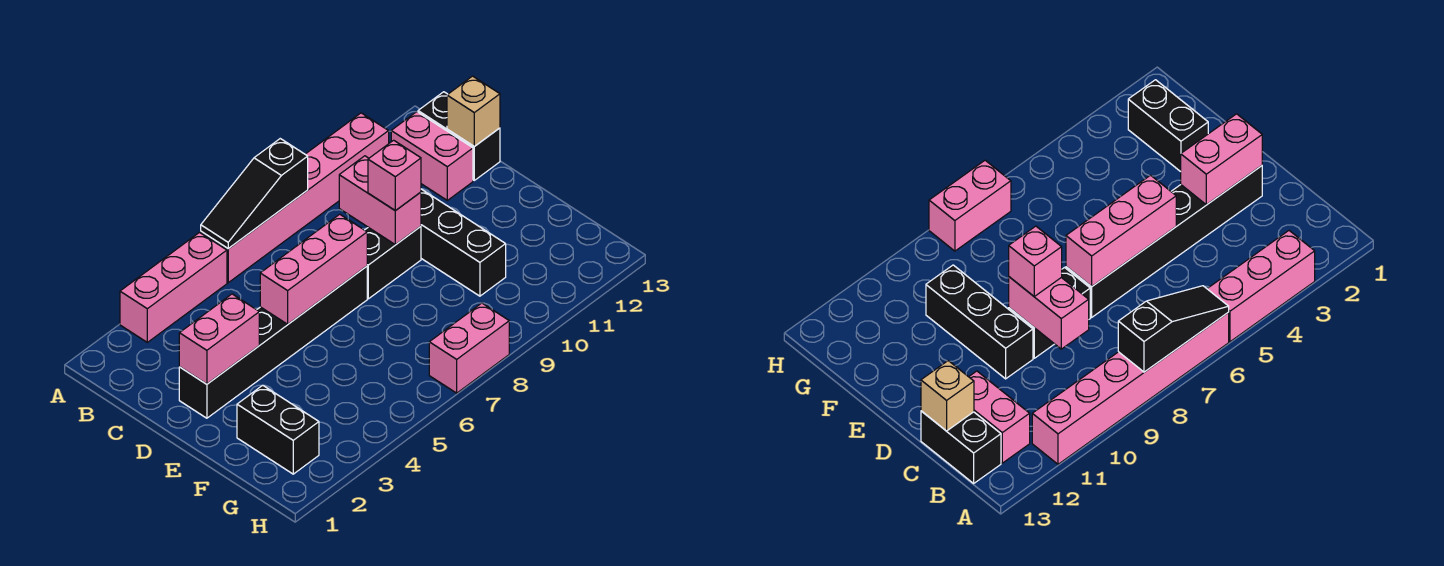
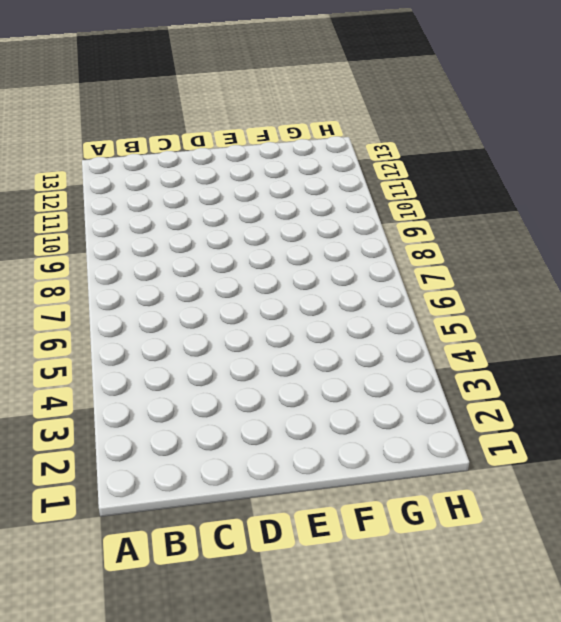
none -> pink brick A3:A5 level 1
none -> pink brick A6:A11 level 1
none -> pink brick B12:C12 level 1

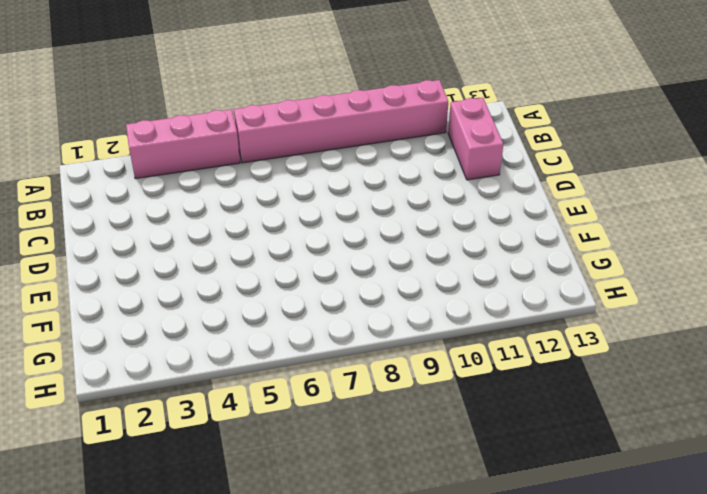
none -> black brick B13:C13 level 1
none -> black brick D2:D7 level 1
none -> black brick D8:D9 level 1

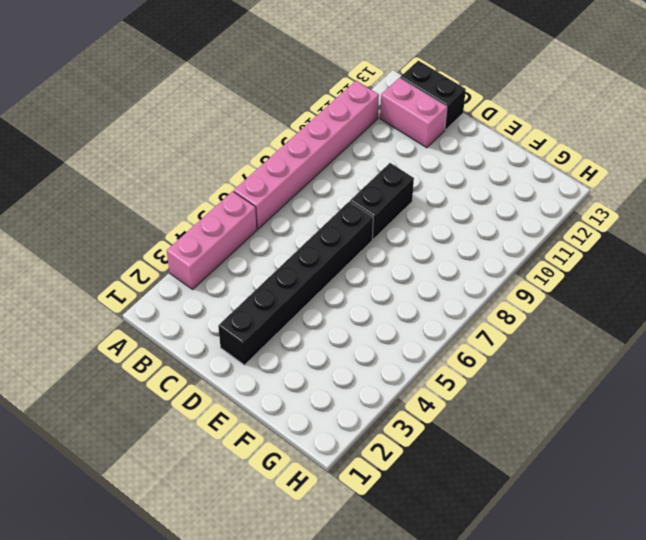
none -> black brick D10:F10 level 1
none -> black brick F2:G2 level 1
none -> pink brick H7:H8 level 1

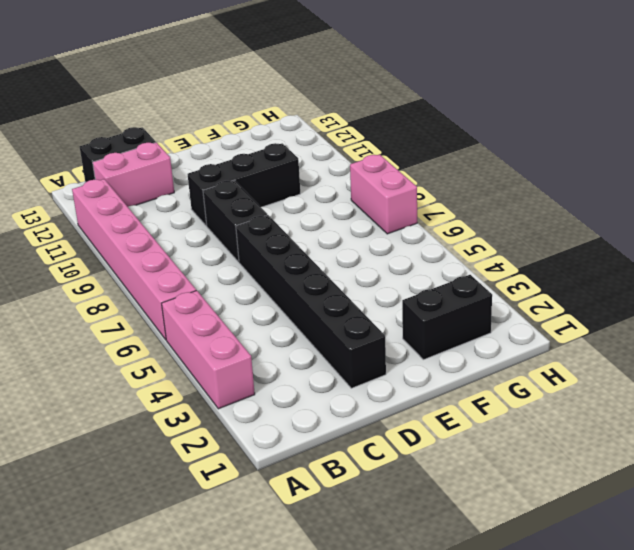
none -> black slope A6:A8 level 2 top 8
none -> pink brick C9:D9 level 2
none -> tan brick C13 level 2

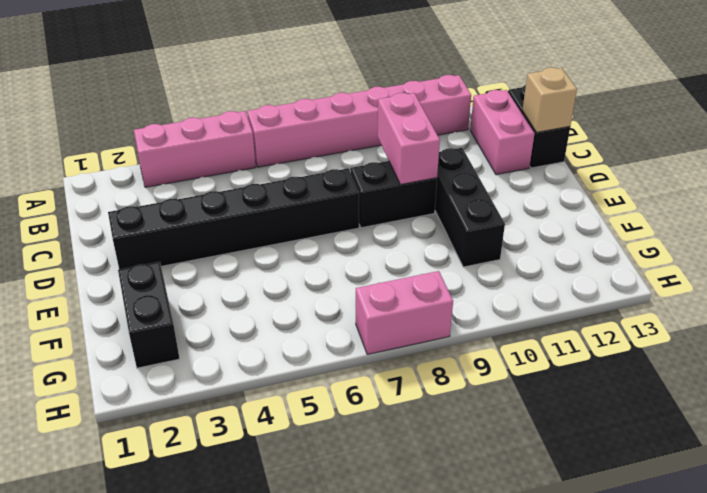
none -> black slope A6:A8 level 2 top 8
none -> pink brick D2:D3 level 2
none -> pink brick D5:D7 level 2

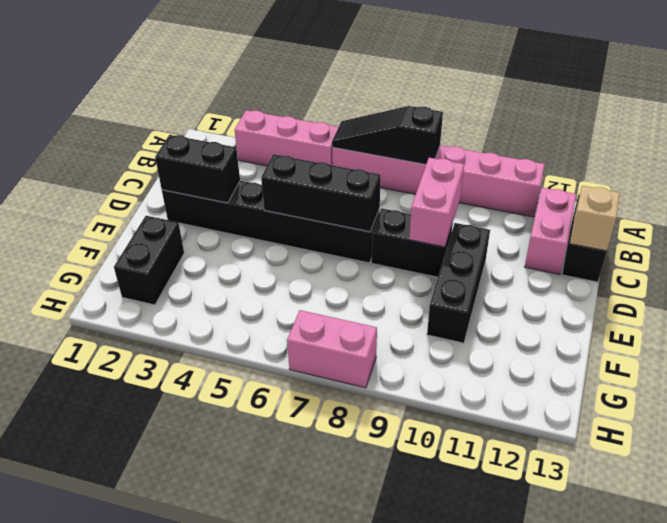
black brick D2:D3 level 2 -> pink brick D2:D3 level 2
black brick D5:D7 level 2 -> pink brick D5:D7 level 2
none -> pink brick D9 level 3

